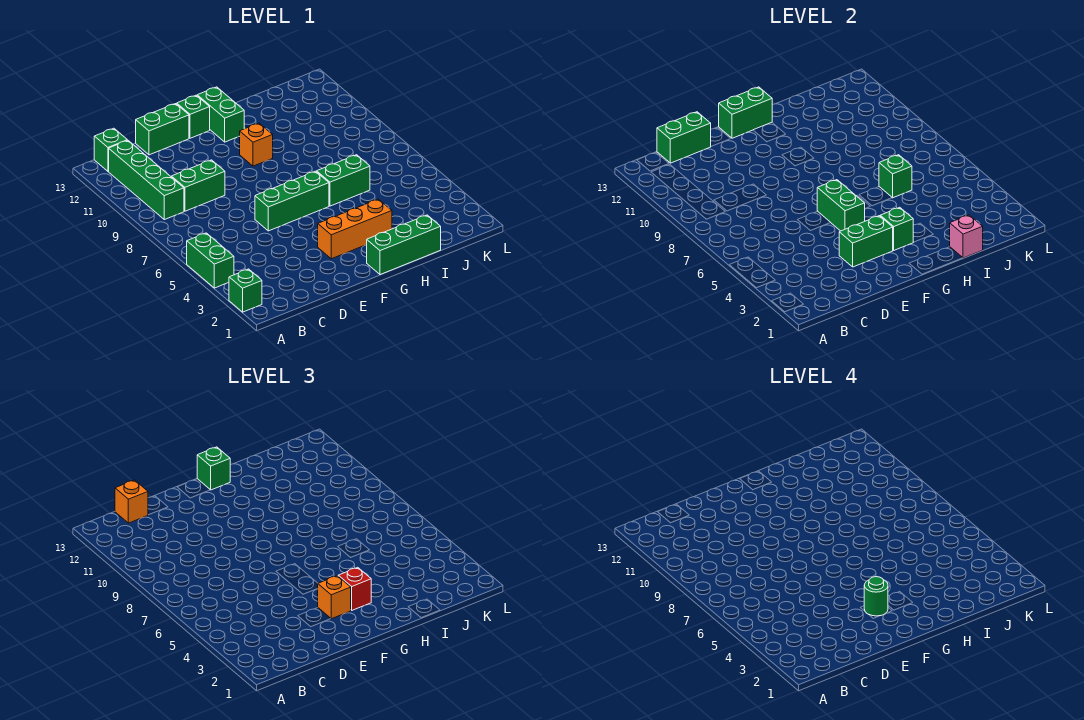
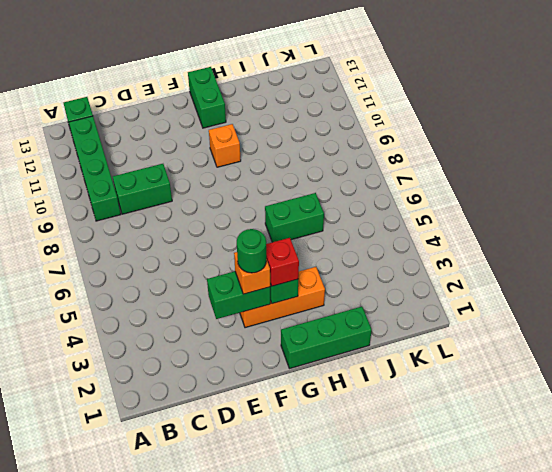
none -> green brick A2 level 1
none -> green brick A4:A5 level 1
none -> green brick D13:E13 level 1

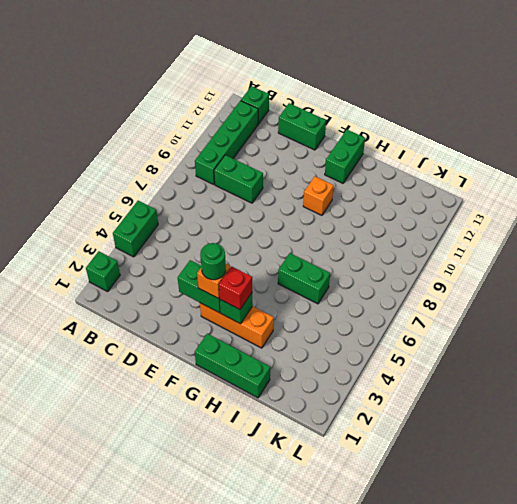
none -> green brick E6:G6 level 1
none -> green brick F13 level 1
none -> green brick C13:D13 level 2

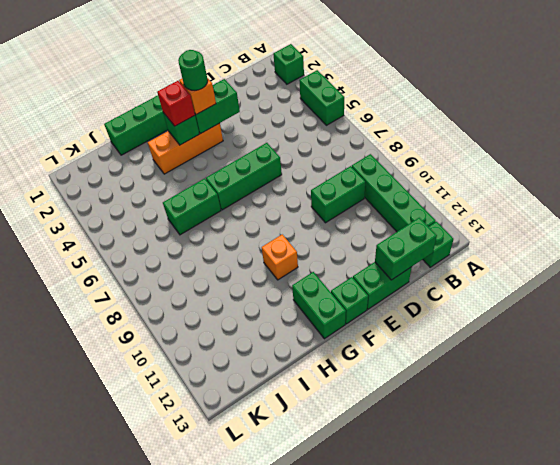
none -> green brick F5:F6 level 2
none -> green brick F13:G13 level 2
none -> pink brick I1 level 2

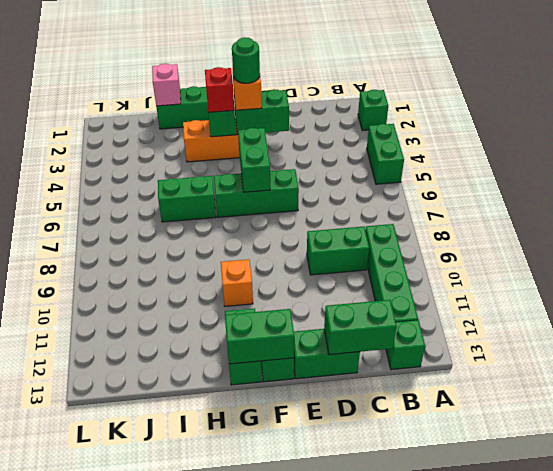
none -> green brick I6 level 2
none -> orange brick C13 level 3
none -> green brick G13 level 3

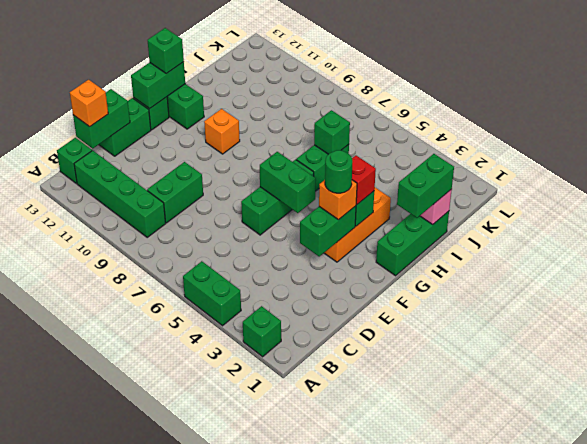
green brick H1:I1 level 3 -> none

